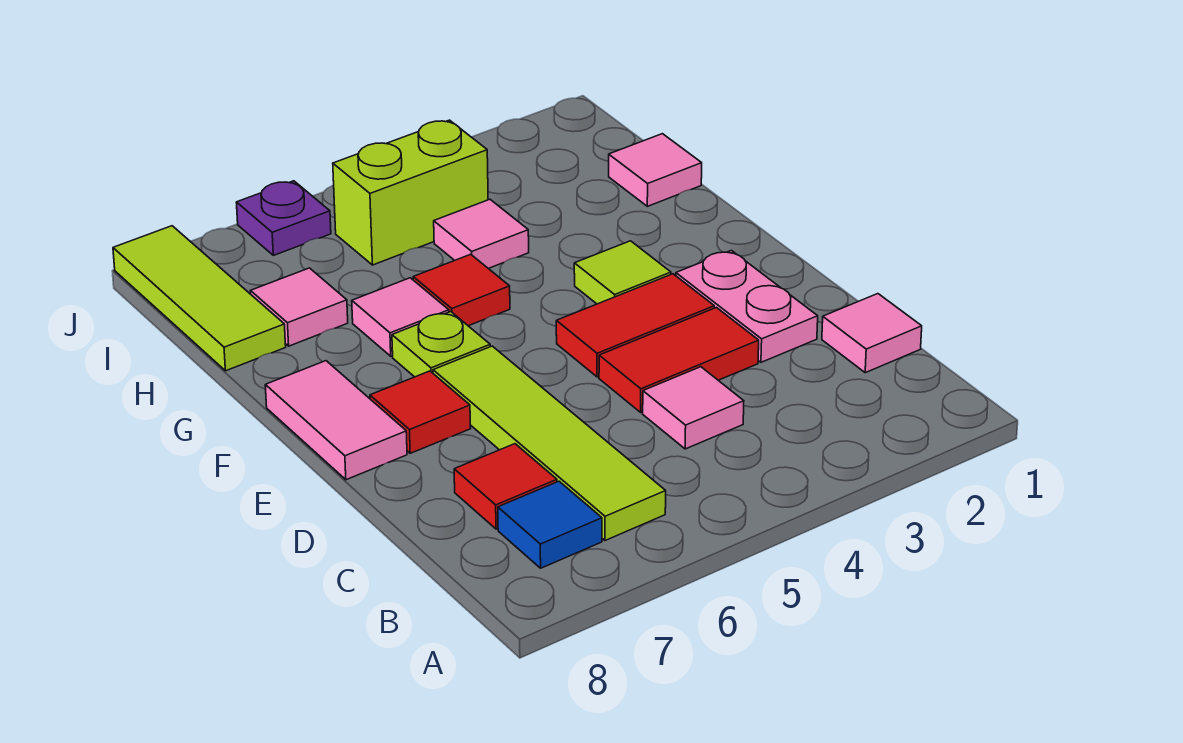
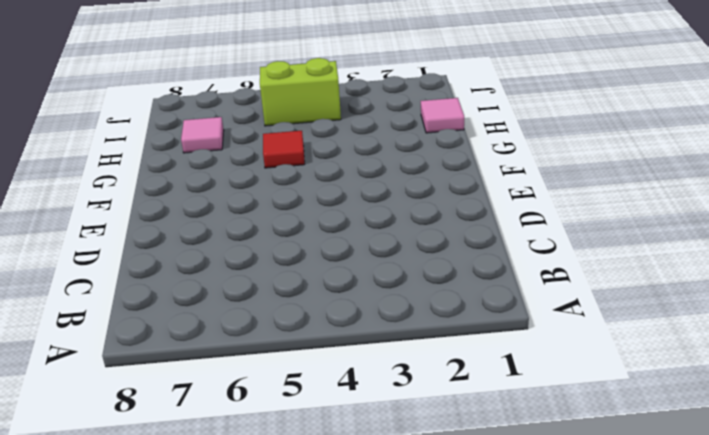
none -> lime tile B6:E6 level 1
none -> blue tile B7 level 1
none -> pink tile C1 level 1

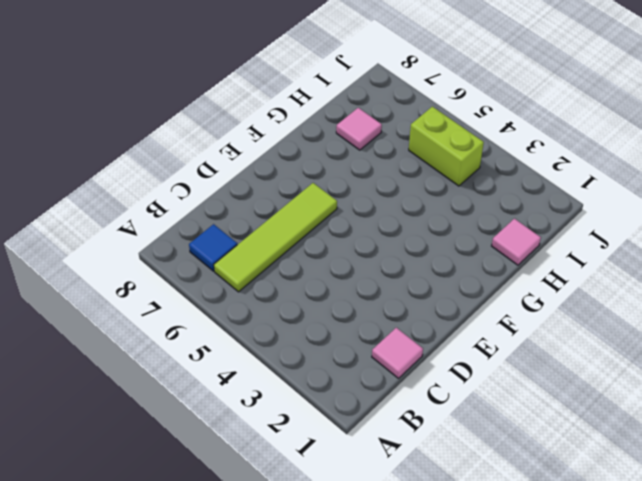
none -> pink tile C4 level 1
none -> red tile C7 level 1
none -> pink plate D2:E2 level 1

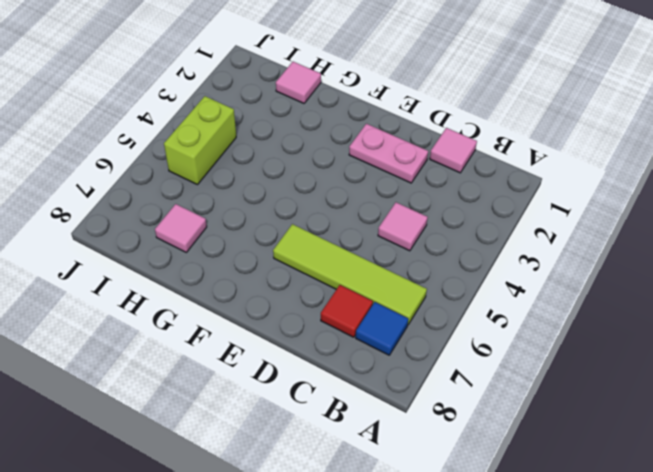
none -> red tile D3:D4 level 1
none -> red tile E3:E4 level 1
none -> red tile E7 level 1

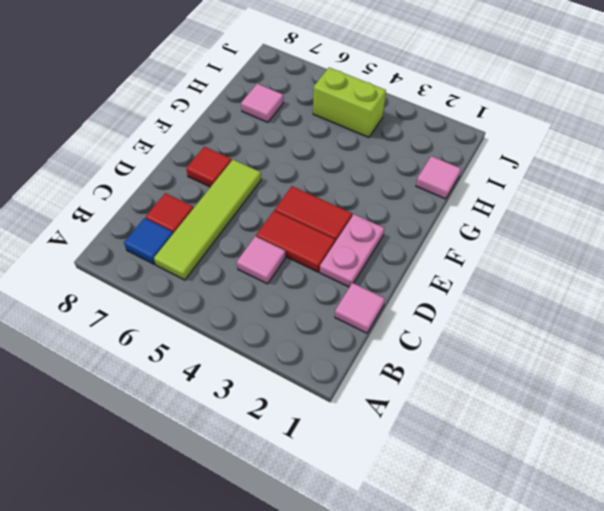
none -> pink tile E8:F8 level 1
none -> lime tile F3 level 1
none -> lime plate F6 level 1

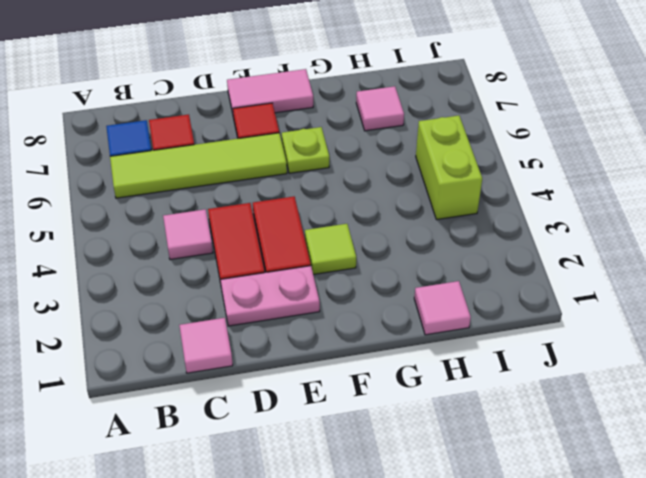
none -> red tile G5 level 1
none -> pink tile G6 level 1
none -> pink tile H4 level 1

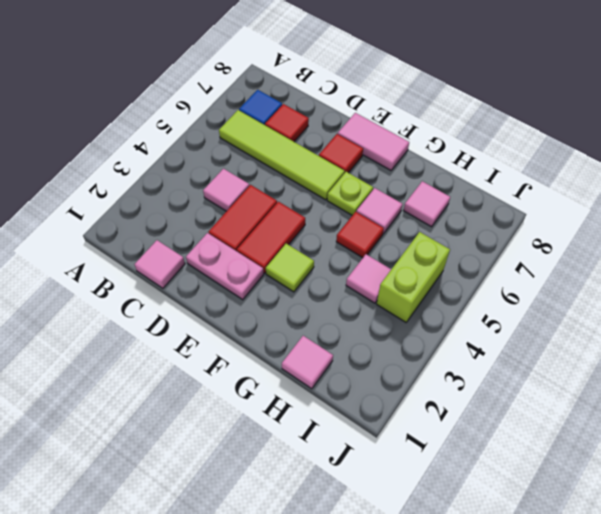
none -> lime tile H8:J8 level 1
none -> purple plate J6 level 1

